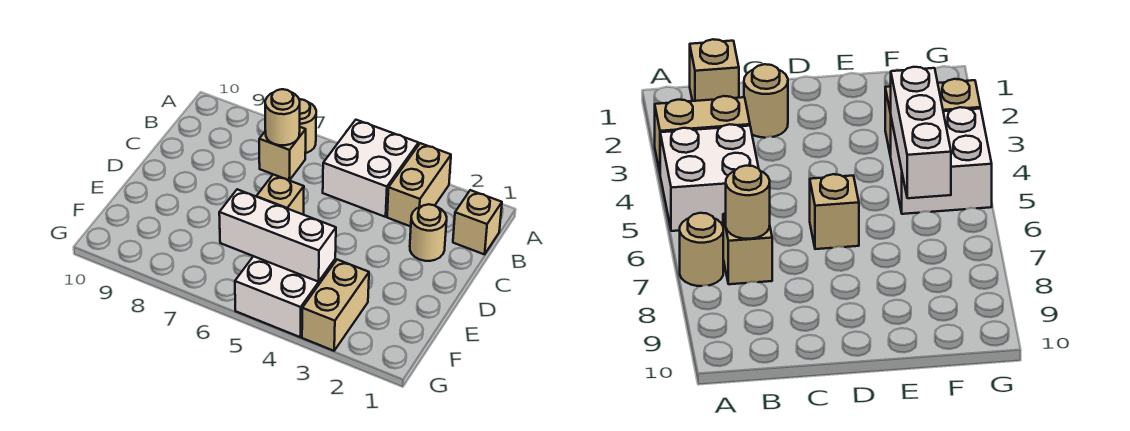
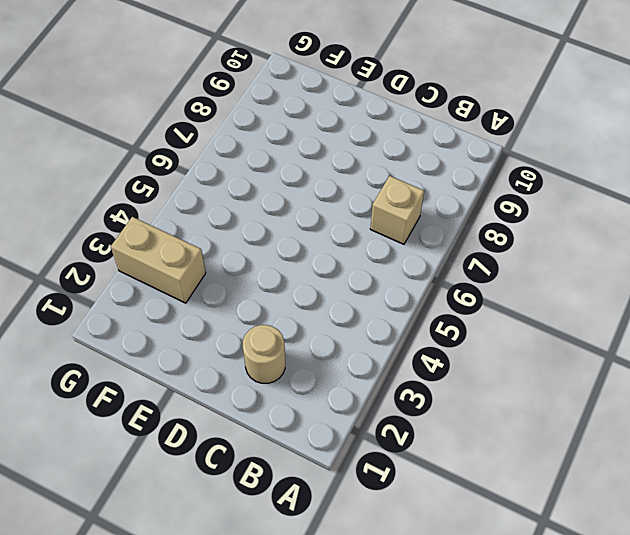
none -> tan brick A3:B3 level 1
none -> white brick A4:B5 level 1

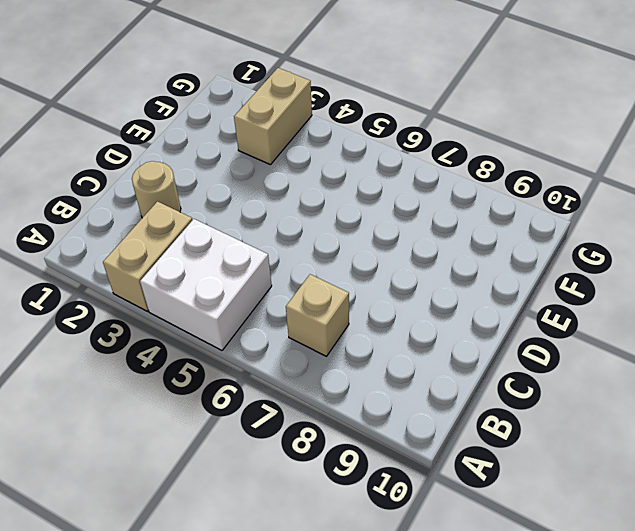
none -> tan round brick A7 level 1
none -> tan brick B1 level 1

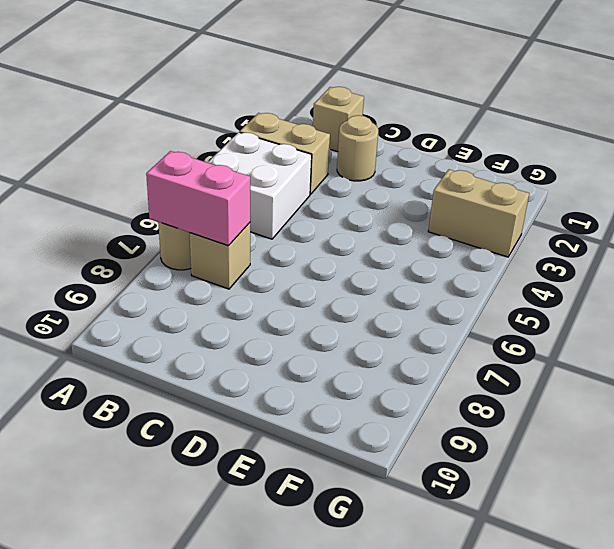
pink brick A7:B7 level 2 -> tan round brick B7 level 2
none -> tan brick D6 level 1
none -> white brick F4:G5 level 1

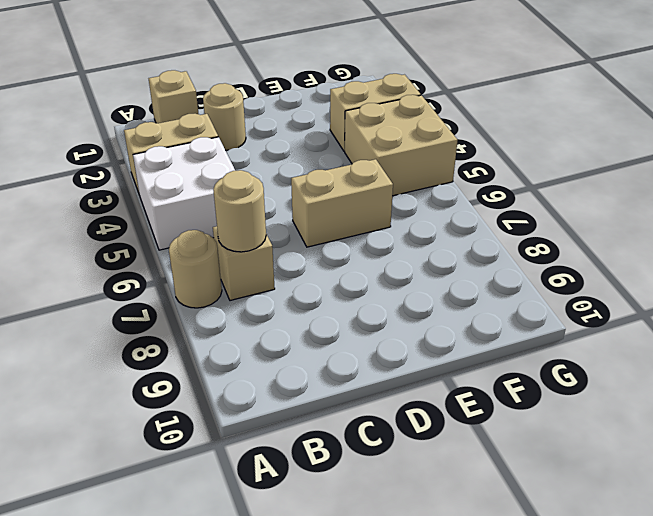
tan brick D6:E6 level 1 -> tan brick D6 level 1
tan brick F4:G5 level 1 -> white brick F4:G5 level 1
none -> white brick F4:F6 level 2

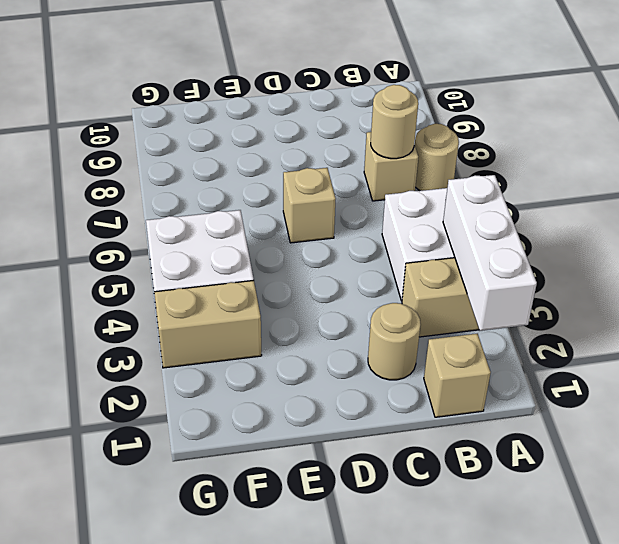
white brick A2:A4 level 2 -> white brick F4:F6 level 2

